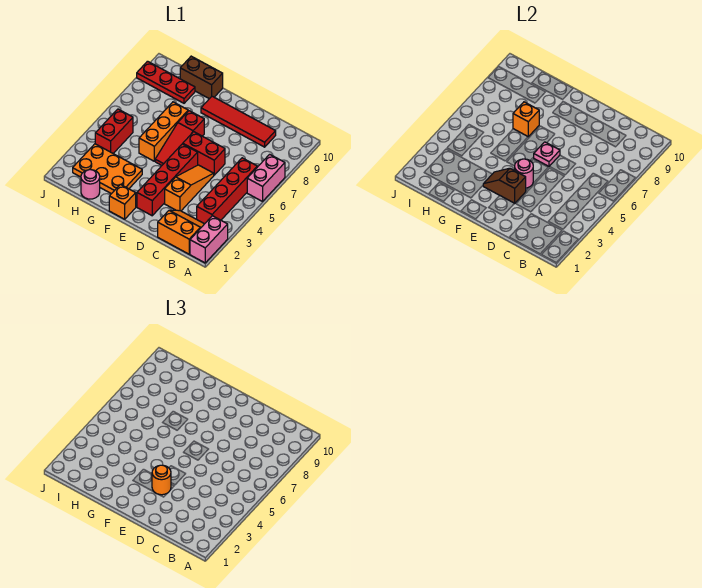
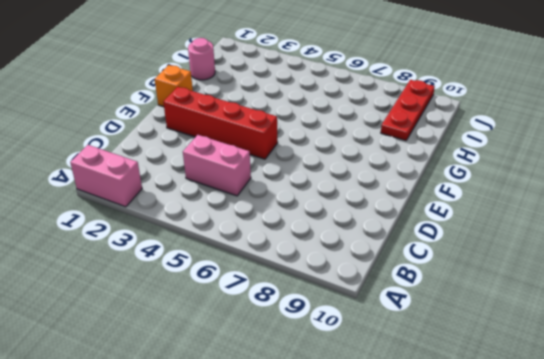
pink brick C4:C5 level 1 -> pink brick A6:A7 level 1
none -> orange slope B1:C2 level 1 top 1
none -> red brick B3:B6 level 1
none -> red tile C9:F9 level 1

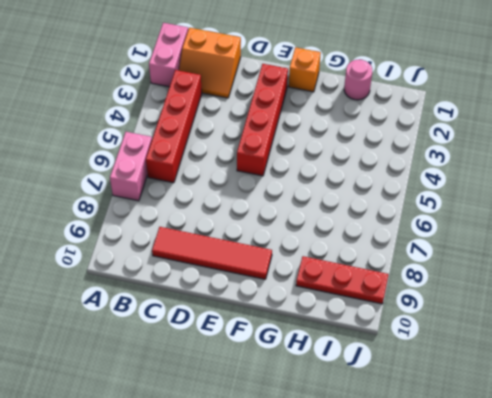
none -> orange slope D3:D5 level 1 top 3
none -> red brick D6:E6 level 1
none -> red slope F5:F7 level 1 top 7

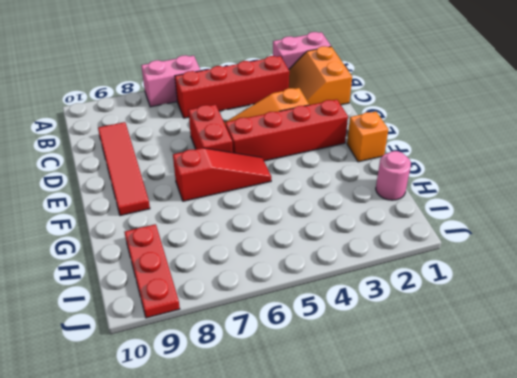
none -> orange plate G2:I3 level 1
none -> orange brick G5:G7 level 1
none -> brown brick G10:H10 level 1

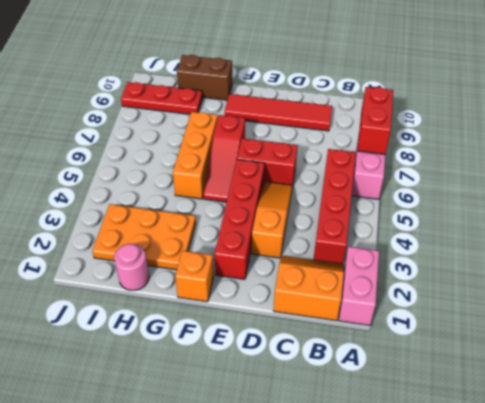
red brick A7:A8 level 2 -> red brick I4:I5 level 1
none -> brown slope E3:F3 level 2 top E
none -> pink round brick E4 level 2
none -> pink plate E6 level 2

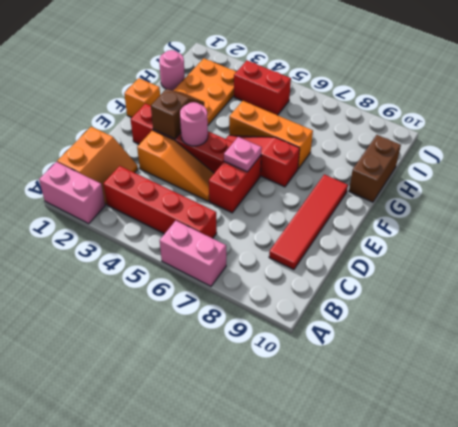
none -> red plate H9:J9 level 1
none -> orange brick G7 level 2
none -> orange round brick E3 level 3

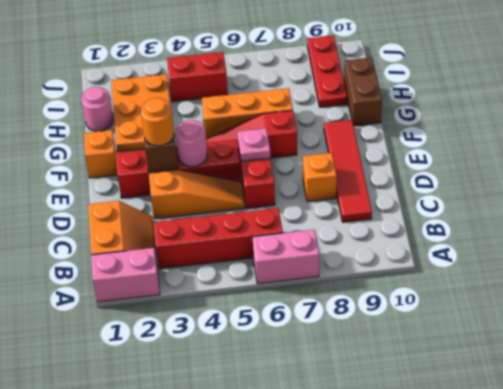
orange brick D8 level 1 -> orange brick G7 level 2

